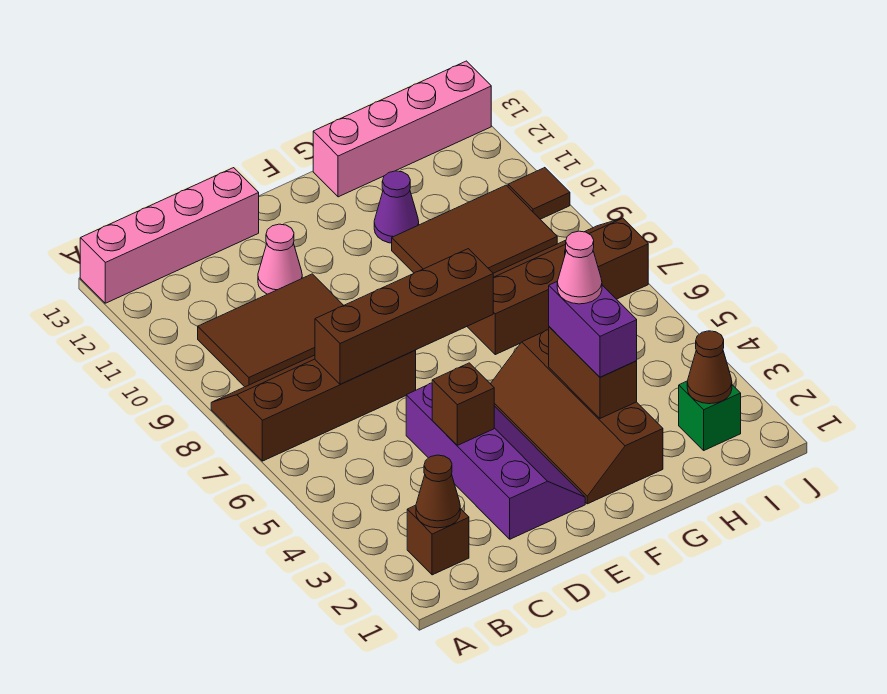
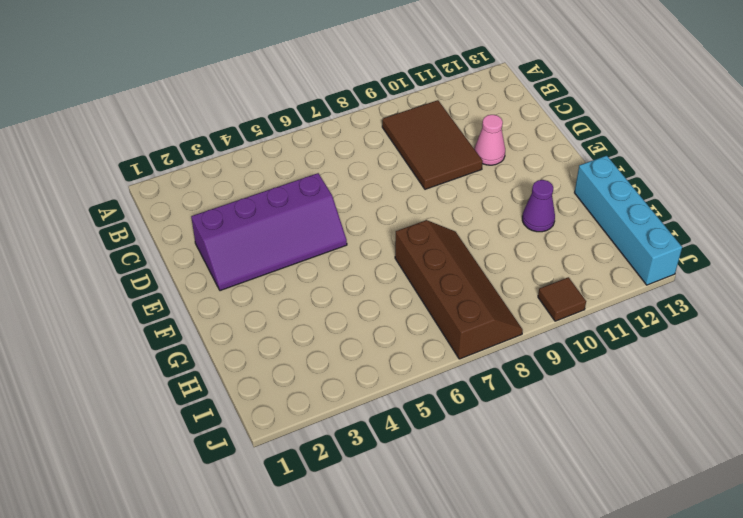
cyan brick G13:J13 level 1 -> pink brick G13:J13 level 1
none -> brown slope A7:D8 level 1 top 7
none -> pink brick A13:D13 level 1
none -> brown brick B2 level 1

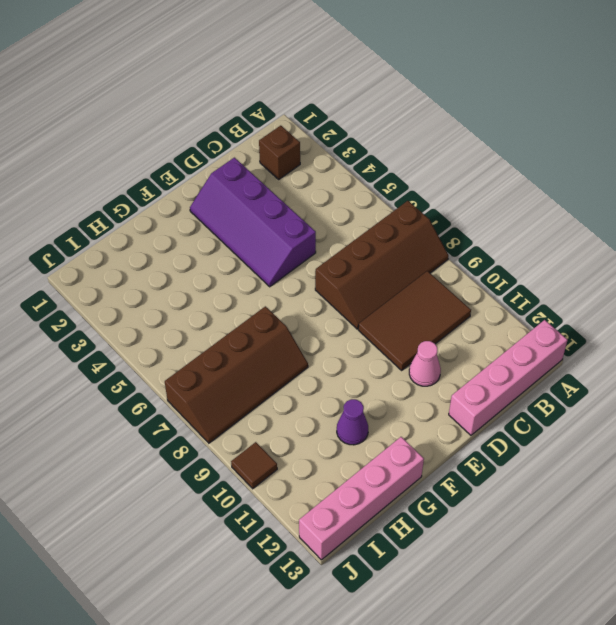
none -> brown slope F2:G5 level 1 top G
none -> brown tile G9:I10 level 1
none -> green brick I2 level 1

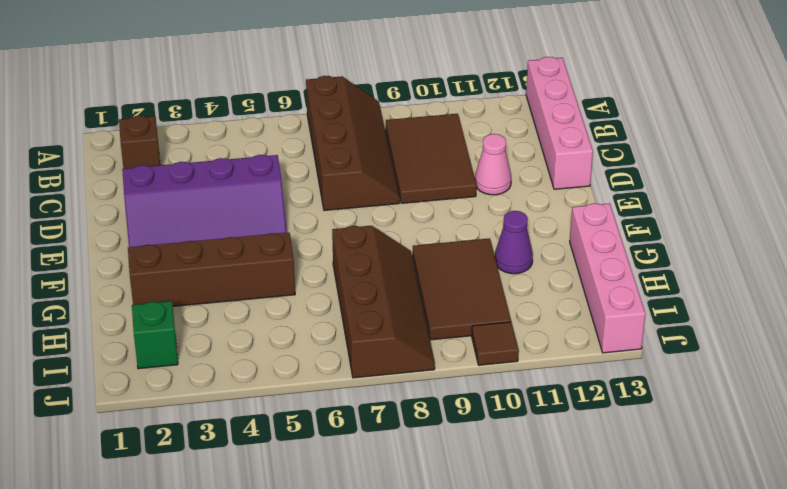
none -> brown cone B2 level 2
none -> brown brick C7:F7 level 2
none -> brown brick D4 level 2

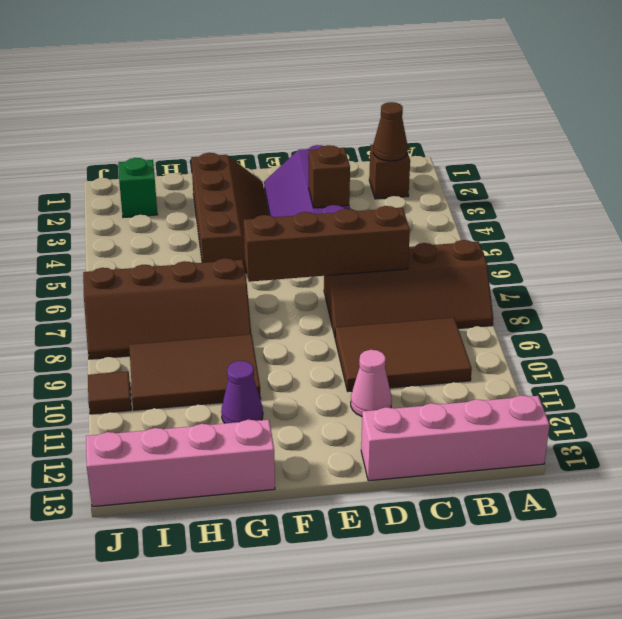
none -> brown brick G3:G4 level 2
none -> brown cone I2 level 2
none -> purple brick G3:G4 level 3

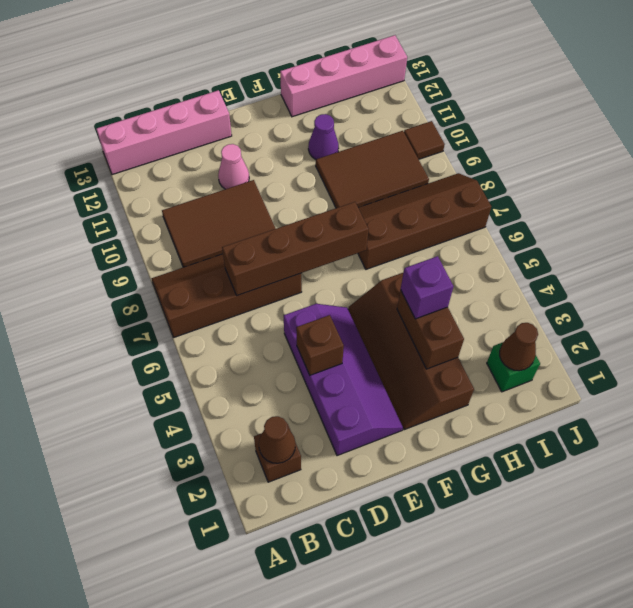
purple brick G4 level 3 -> purple brick G3:G4 level 3
none -> pink cone G4 level 4

